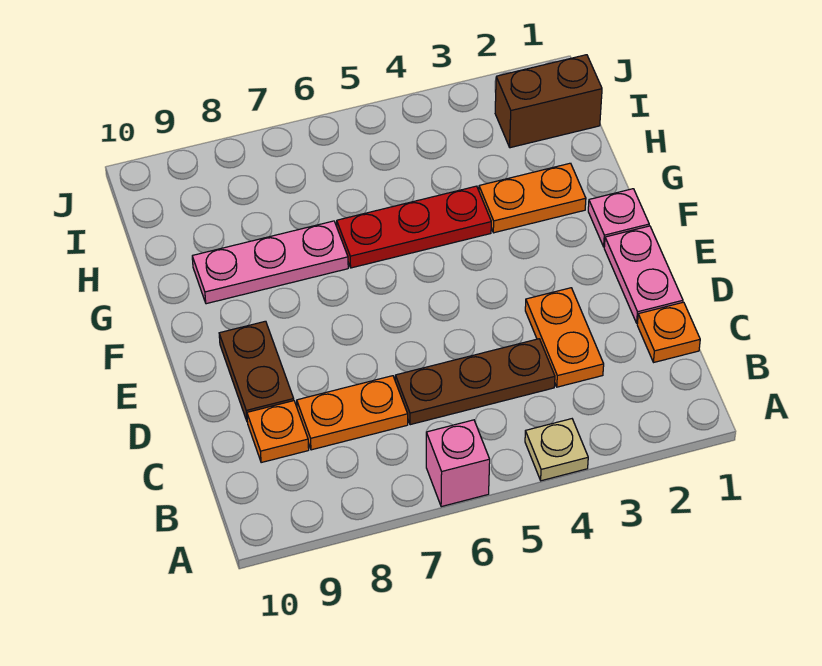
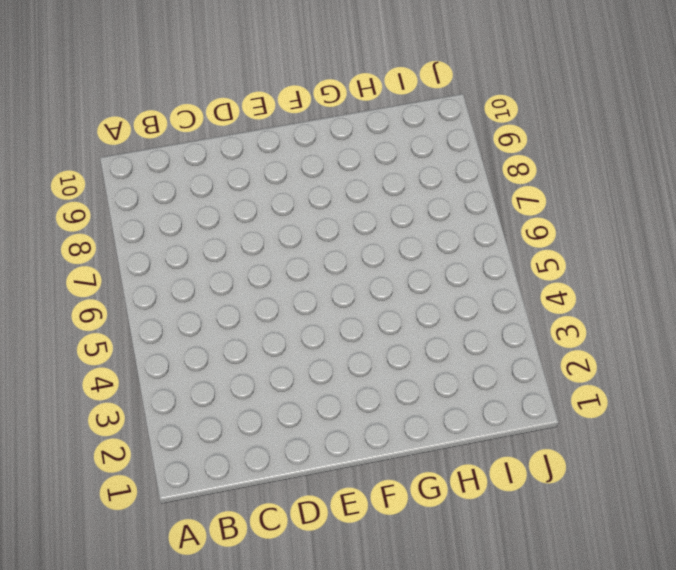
none -> tan plate A4 level 1
none -> pink brick A6 level 1
none -> orange plate C1 level 1

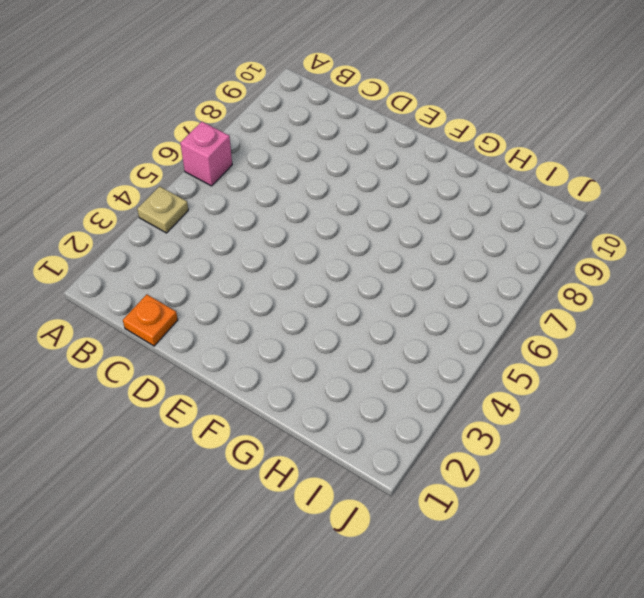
none -> orange plate C3:D3 level 1
none -> brown plate C4:C6 level 1
none -> orange plate C7:C8 level 1

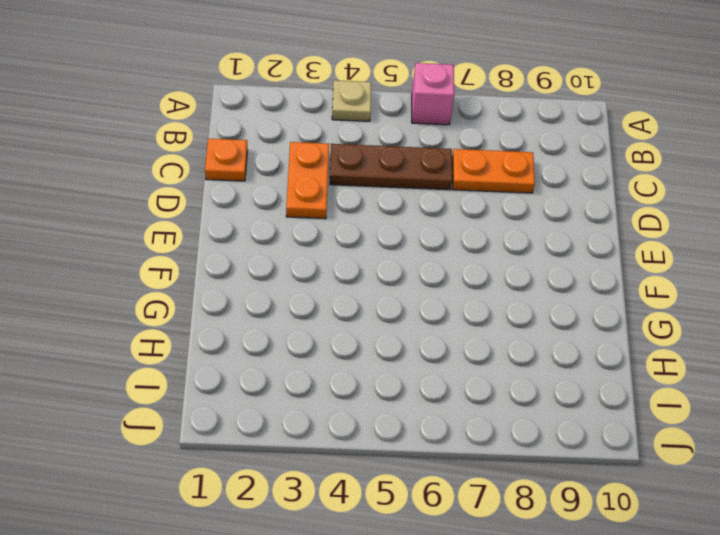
none -> orange plate C9 level 1
none -> pink plate D1:E1 level 1
none -> brown plate D9:E9 level 1

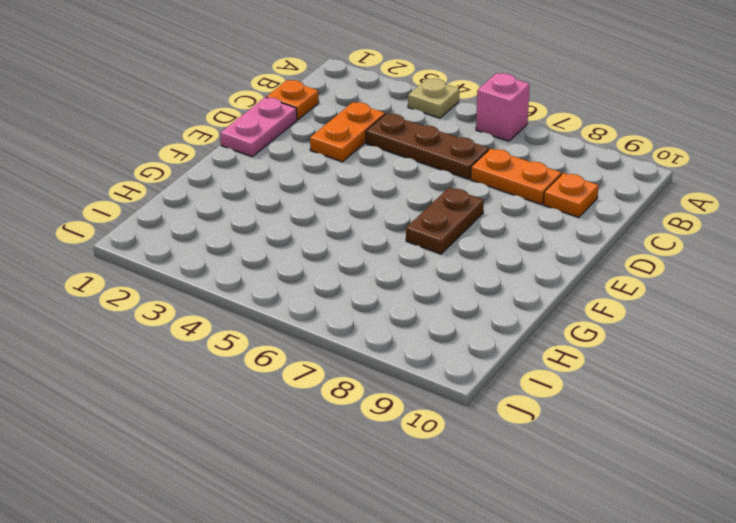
brown plate E7:F7 level 1 -> brown plate D9:E9 level 1
none -> pink plate F1 level 1
none -> orange plate G2:G3 level 1
none -> red plate G4:G6 level 1

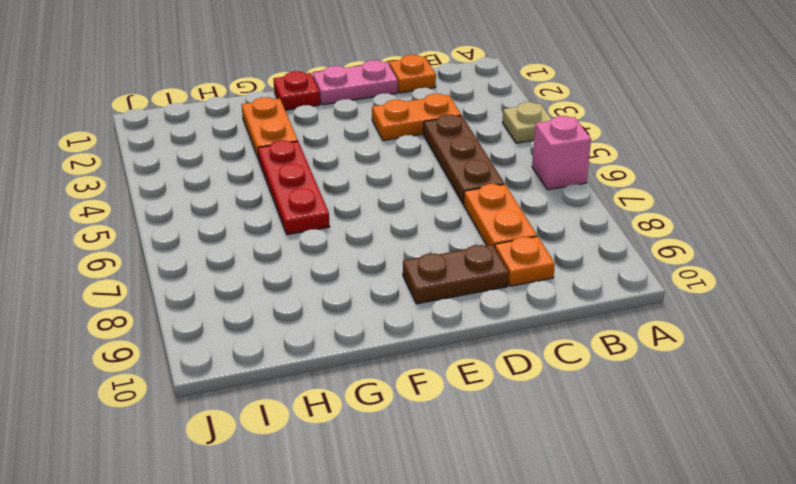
red plate F1 level 1 -> pink plate F1 level 1
none -> pink plate G7:G9 level 1
none -> brown brick I1:I2 level 1

